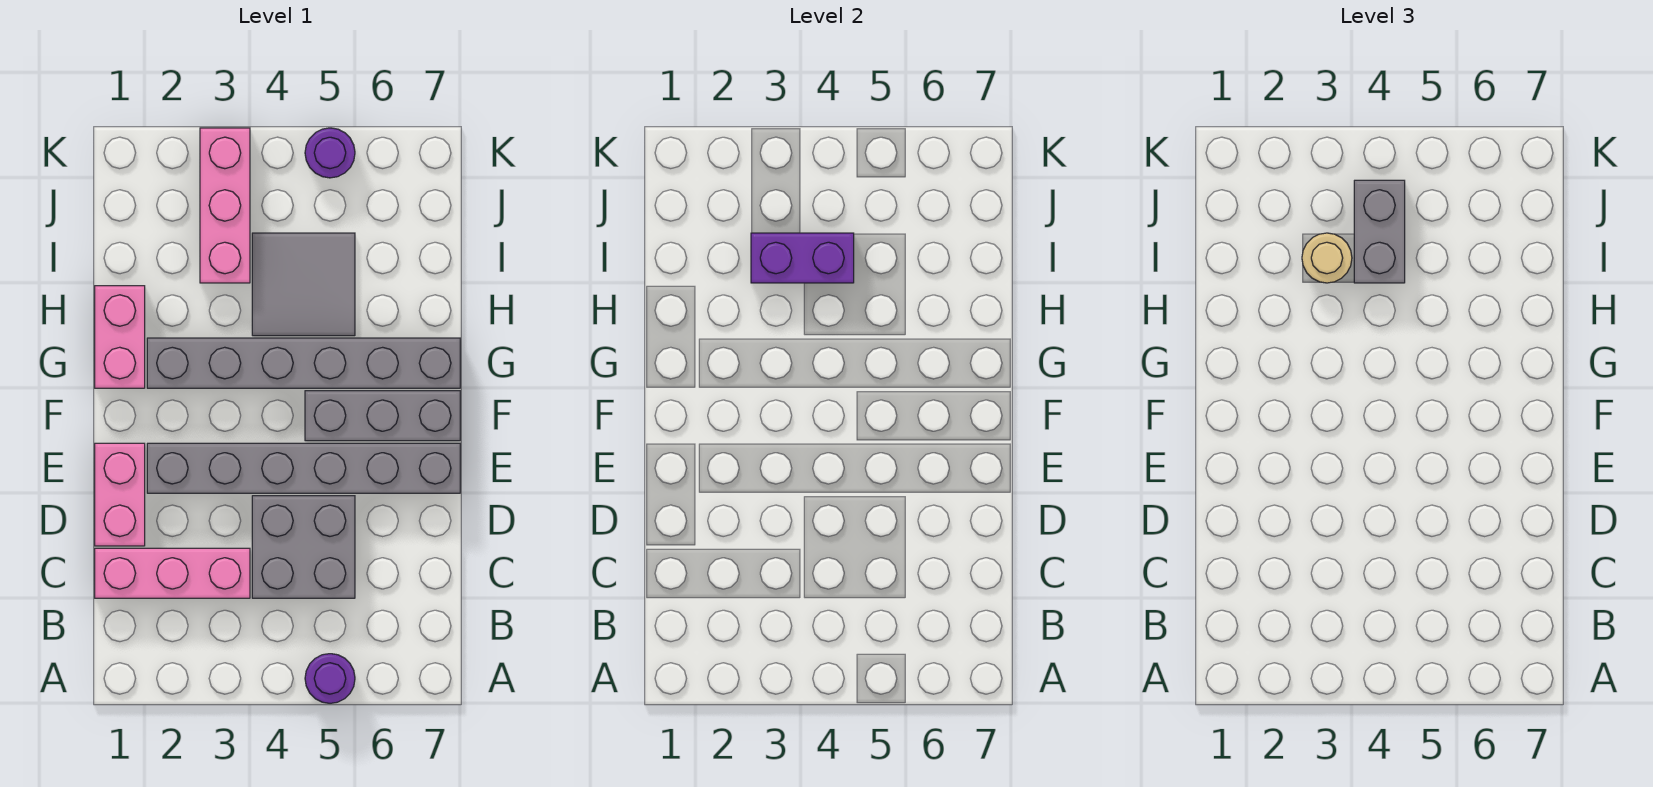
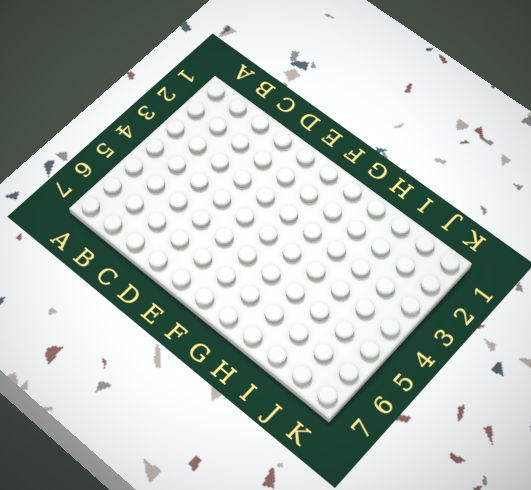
none -> purple round brick A5 level 1
none -> pink brick C1:C3 level 1
none -> grey brick C4:D5 level 1

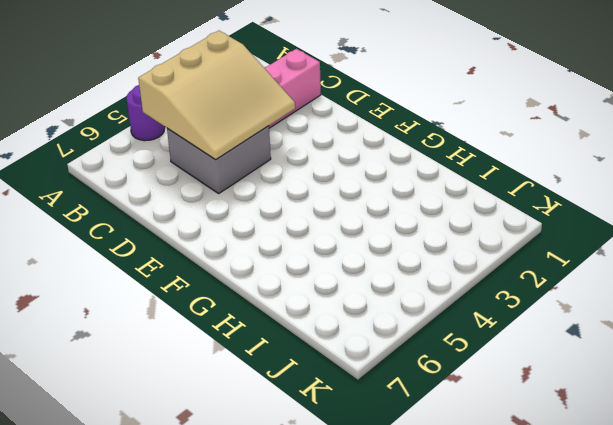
tan slope B3:D5 level 2 top B -> none
none -> pink brick D1:E1 level 1
none -> grey brick E2:E7 level 1
none -> grey brick F5:F7 level 1

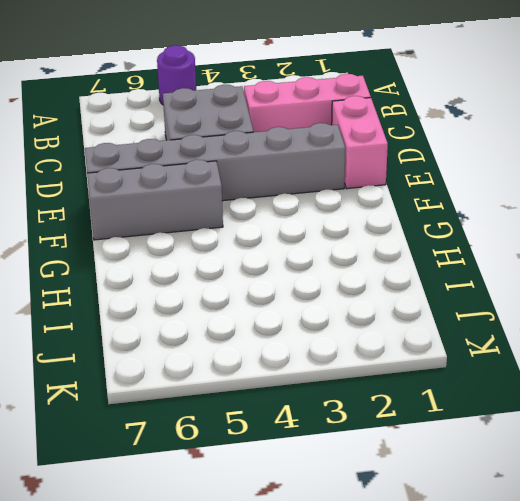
none -> pink brick G1:H1 level 1
none -> grey brick G2:G7 level 1
none -> grey tile H4:I5 level 1

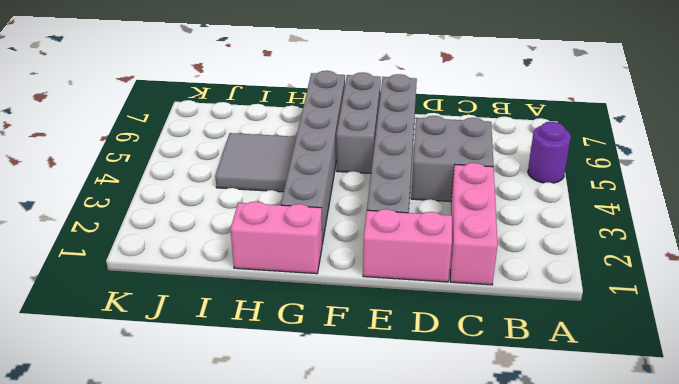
none -> pink brick I3:K3 level 1
none -> purple round brick K5 level 1
none -> purple brick I3:I4 level 2

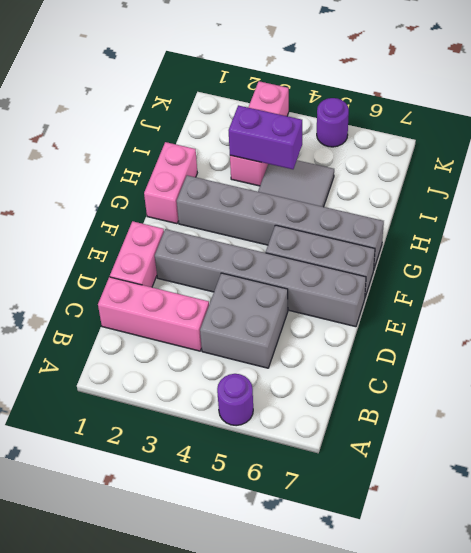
none -> tan round brick I3 level 3
none -> grey brick I4:J4 level 3

